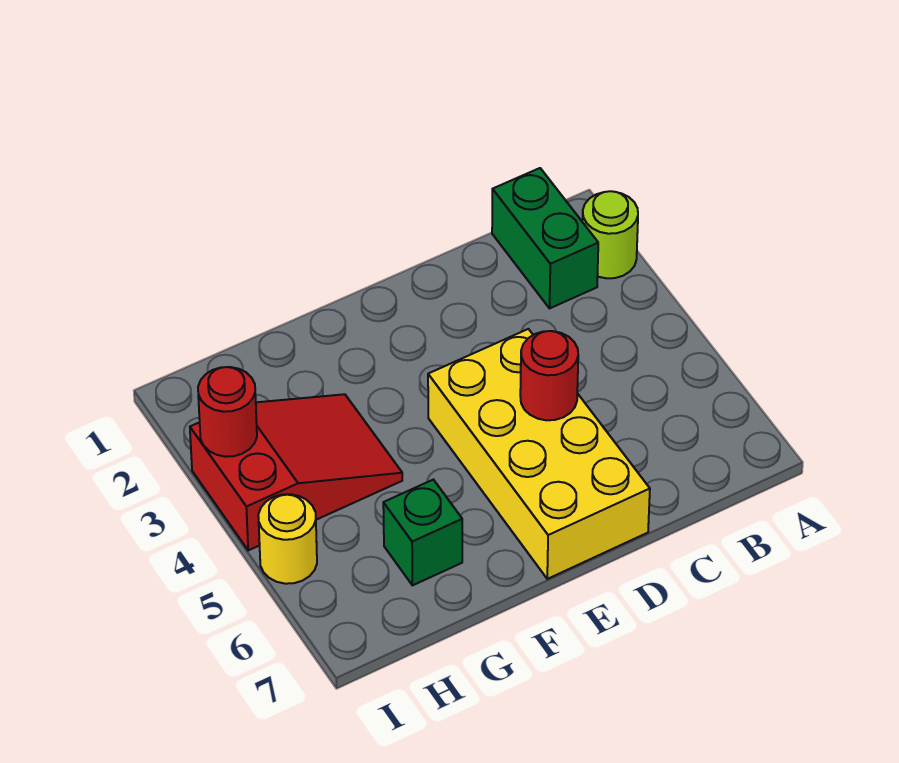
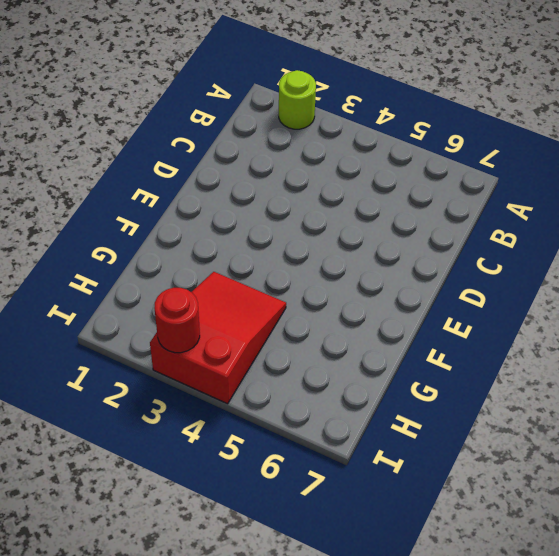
none -> green brick B1:B2 level 1
none -> yellow brick D4:E7 level 1

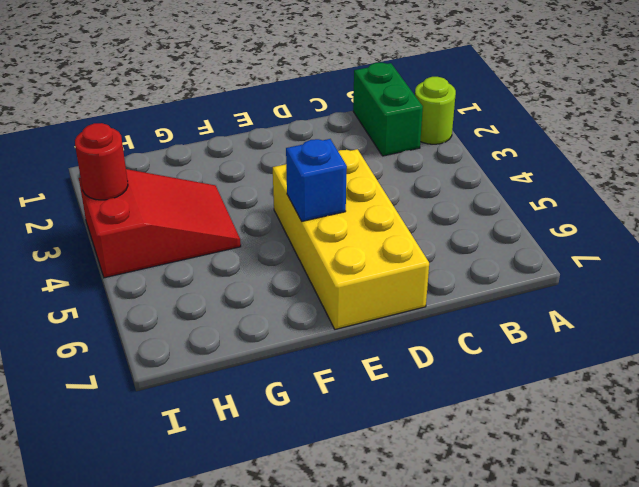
blue brick E5 level 2 -> none
none -> green brick G6 level 1
none -> yellow round brick I5 level 1

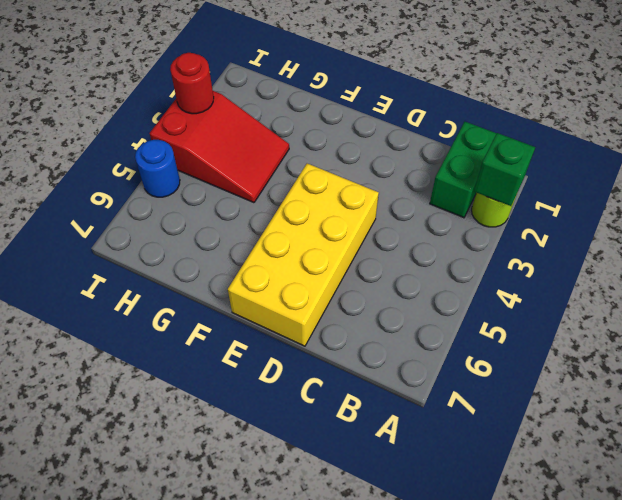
green brick A2 level 2 -> green brick G6 level 1
blue round brick I5 level 1 -> yellow round brick I5 level 1
none -> red round brick D5 level 2

